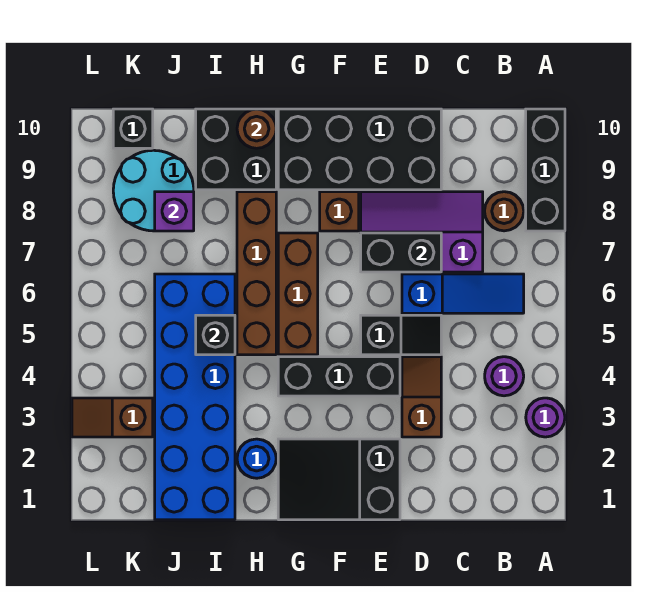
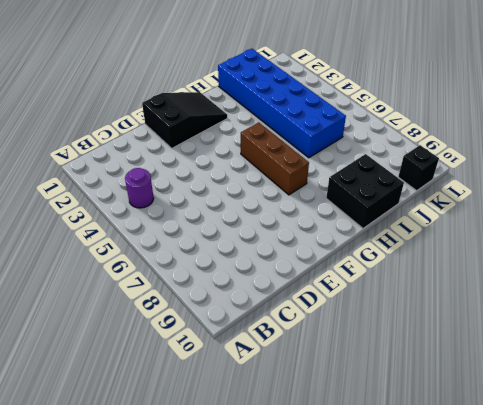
none -> purple round brick A3 level 1
none -> black brick A8:A10 level 1
none -> blue slope B6:D6 level 1 top D

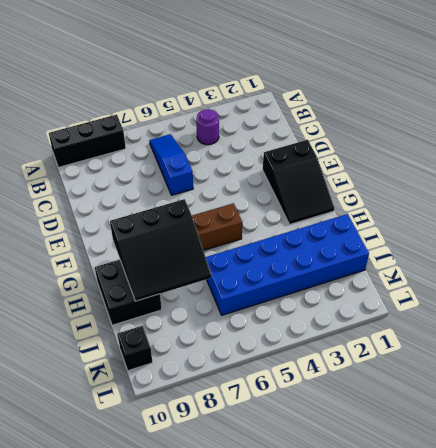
black slope G7:I9 level 2 top G -> none
none -> purple round brick A3 level 1
none -> brown round brick B8 level 1
none -> purple slope C7:E8 level 1 top 7

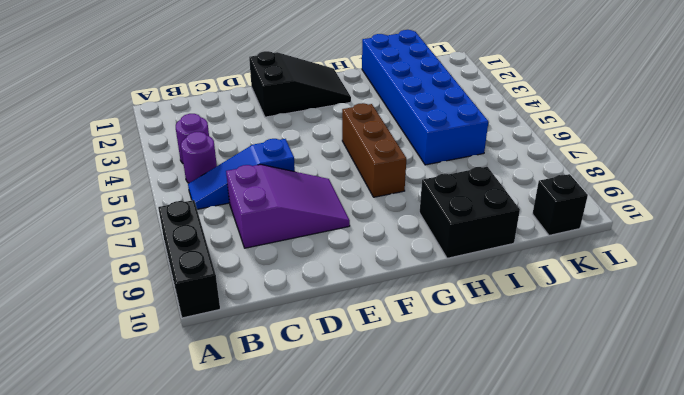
purple round brick B5 level 1 -> purple round brick A3 level 1
purple slope C7:E8 level 1 top C -> purple slope C7:E8 level 1 top 7
none -> brown round brick B8 level 1
none -> brown slope D3:D4 level 1 top 3
none -> black slope D5:E5 level 1 top E

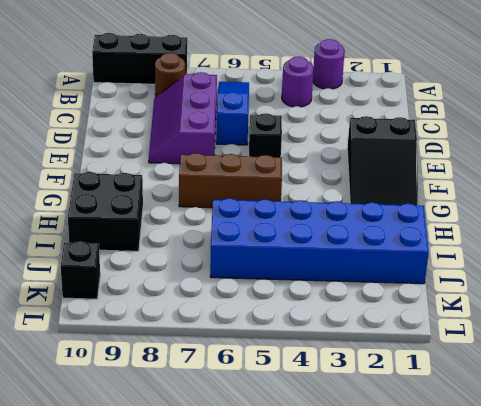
none -> brown slope D3:D4 level 1 top 3
none -> black brick D9:G10 level 1
none -> black brick E4:G4 level 1

